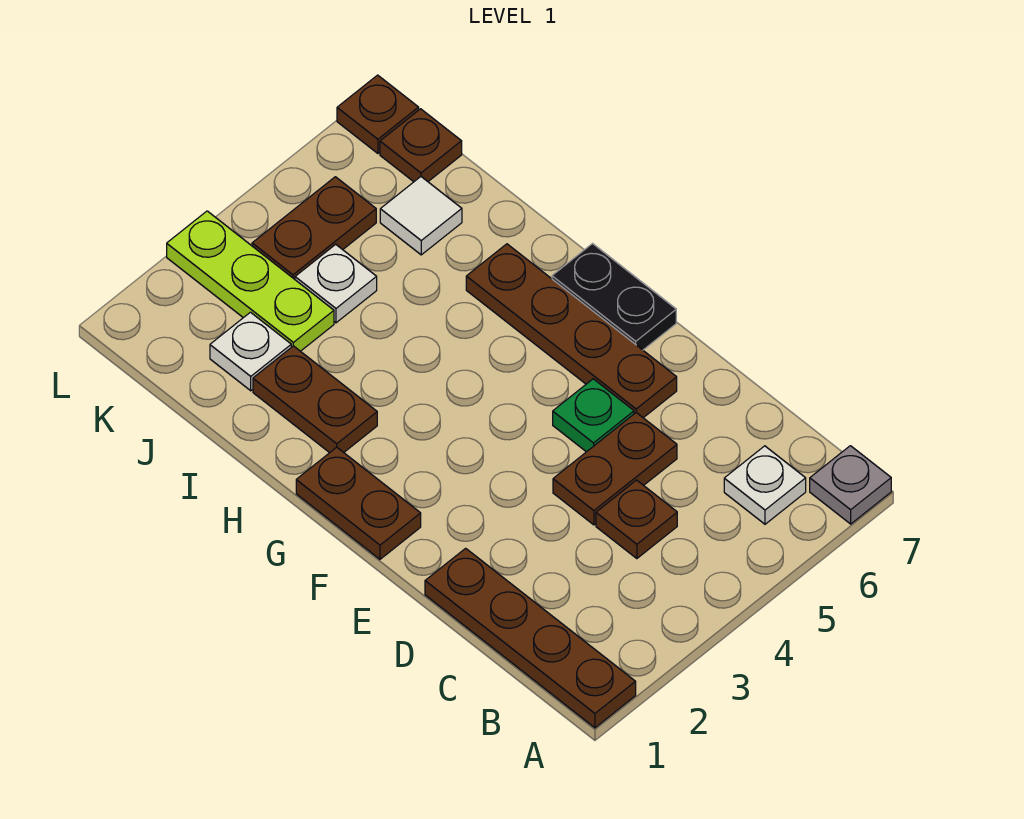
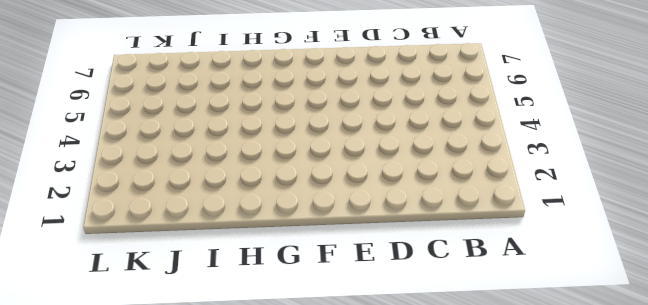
none -> brown plate A1:D1 level 1
none -> grey plate A7 level 1
none -> white plate B6 level 1

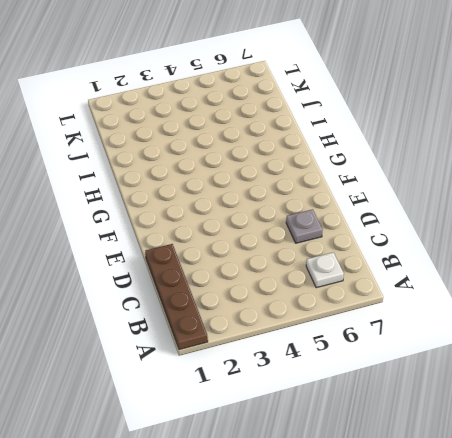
grey plate D6 level 1 -> grey plate A7 level 1
none -> brown plate C4 level 1
none -> brown plate D4:D5 level 1
none -> green plate E5 level 1

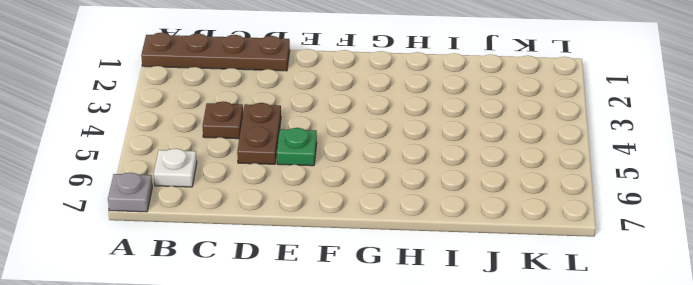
none -> brown plate E6:H6 level 1
none -> brown plate F1:G1 level 1
none -> black plate F7:G7 level 1

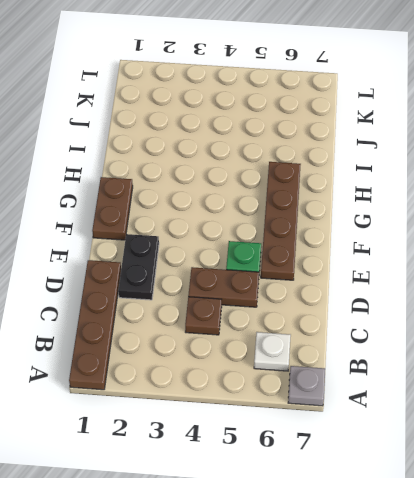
black plate D2:E2 level 1 -> black plate F7:G7 level 1
none -> brown plate H2:I2 level 1
none -> white plate J2 level 1
none -> lime plate J3:L3 level 1

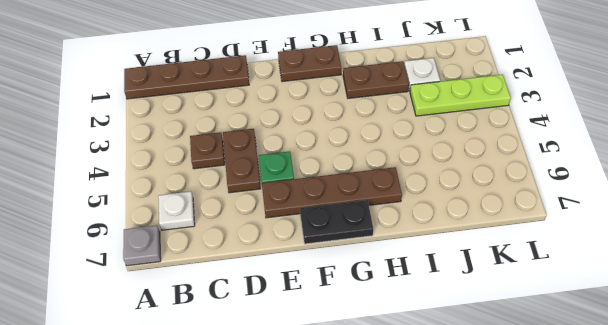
none -> white plate J4 level 1
none -> white tile J6 level 1
none -> brown plate K4:K5 level 1

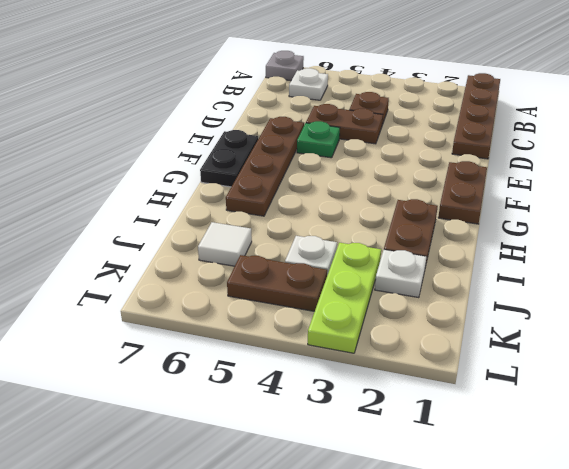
none -> brown plate K7 level 1
none -> brown plate L7 level 1

